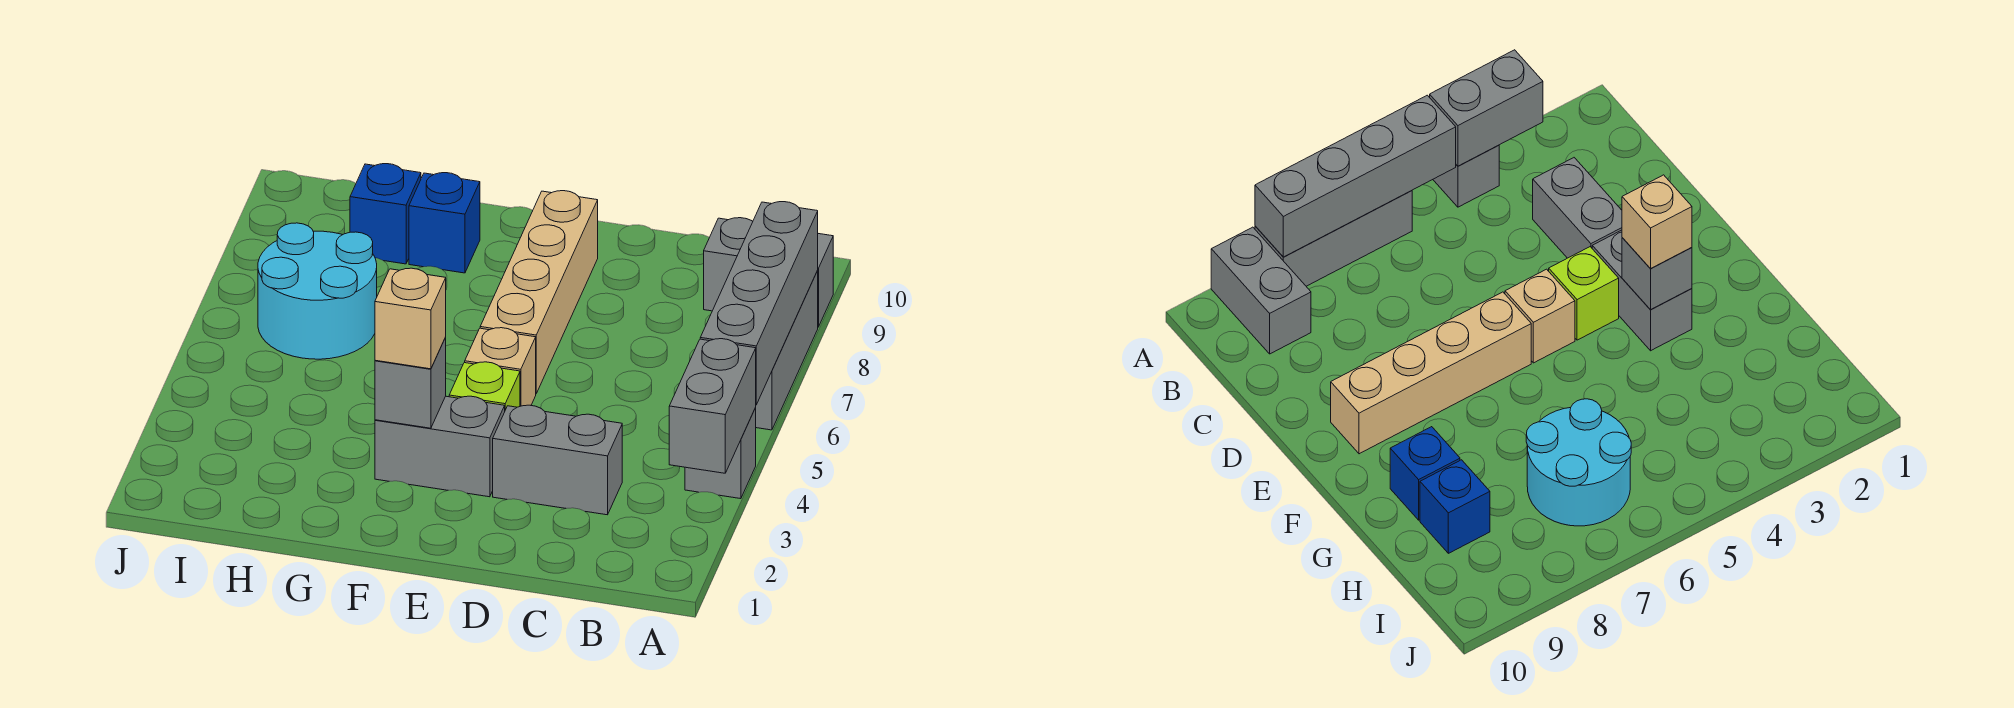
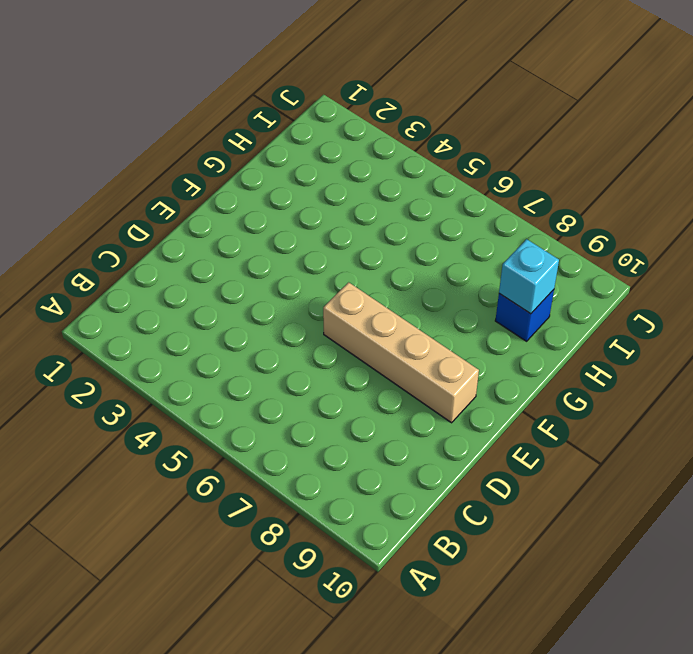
cyan brick H9 level 2 -> none
none -> grey brick A4 level 1
none -> grey brick A6:A8 level 1
none -> grey brick A9:B9 level 1

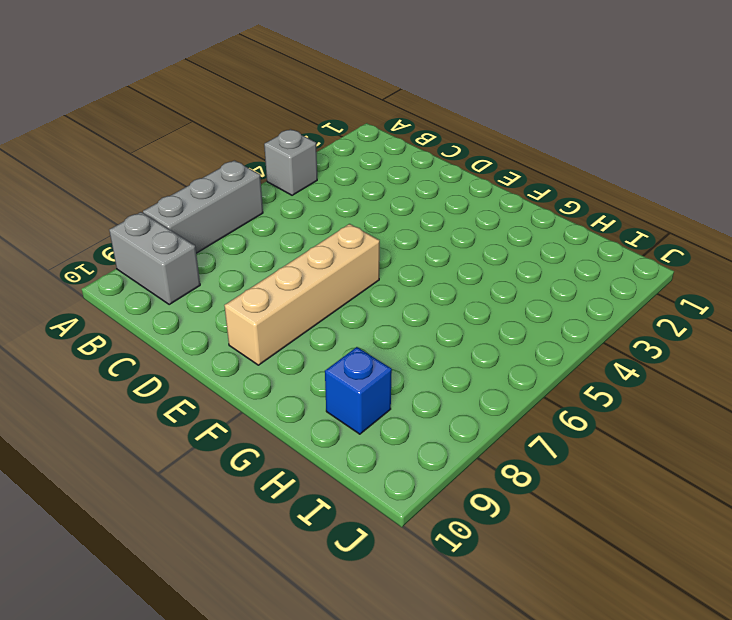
none -> grey brick C3:D3 level 1
none -> grey brick E3:F3 level 1
none -> lime brick E4 level 1

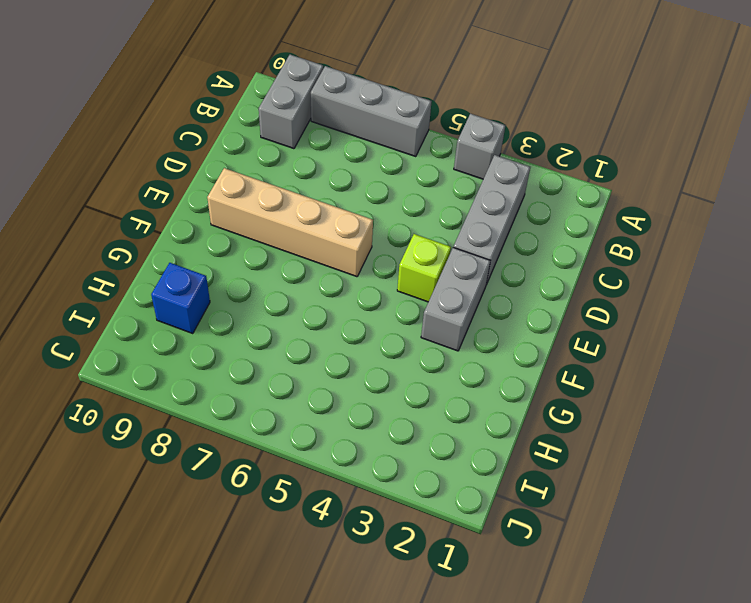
grey brick B3:D3 level 1 -> grey brick C3:D3 level 1
none -> tan brick E5 level 1
none -> blue brick G9 level 1
none -> cyan round brick H6:I7 level 1

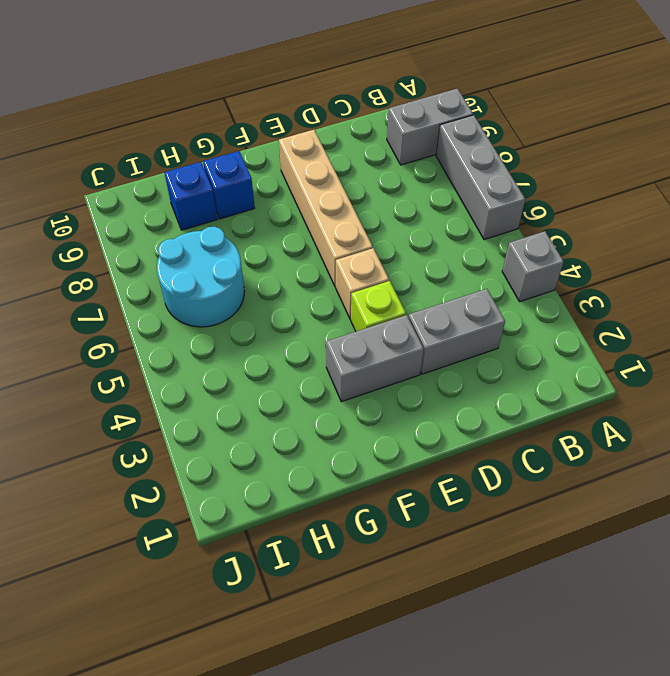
none -> grey brick A3:A4 level 2
none -> grey brick A5:A8 level 2
none -> grey brick F3 level 2

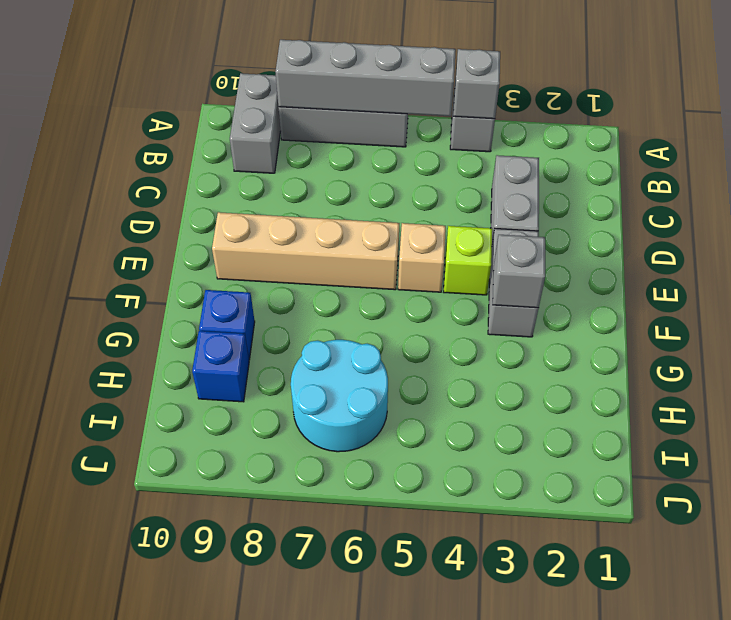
grey brick A4 level 2 -> grey brick A3:A4 level 2
none -> tan brick F3 level 3

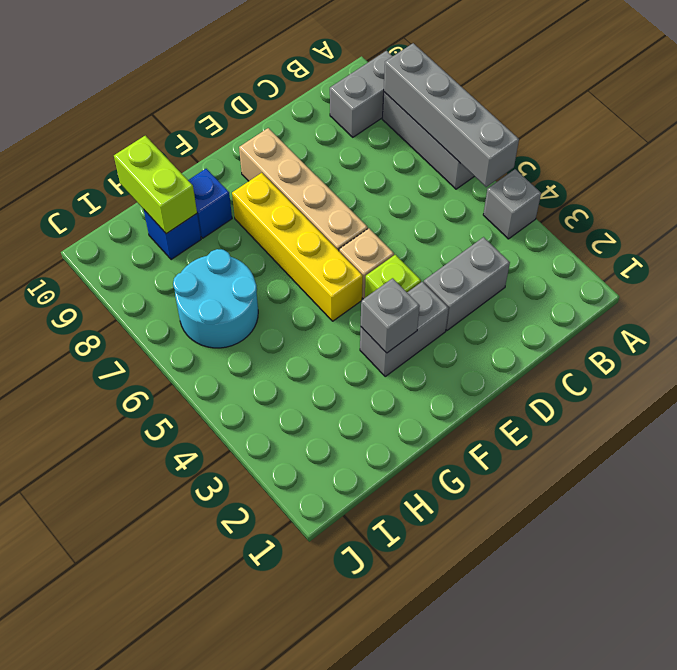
yellow brick F5:F8 level 1 -> none
lime brick H9:H10 level 2 -> none
none -> grey brick A3:A4 level 2
none -> tan brick F3 level 3

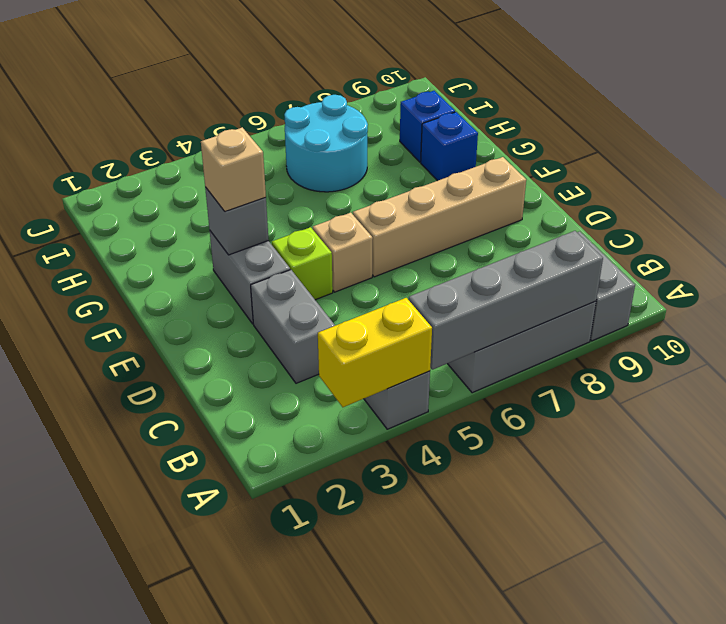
yellow brick A3:A4 level 2 -> grey brick A3:A4 level 2

